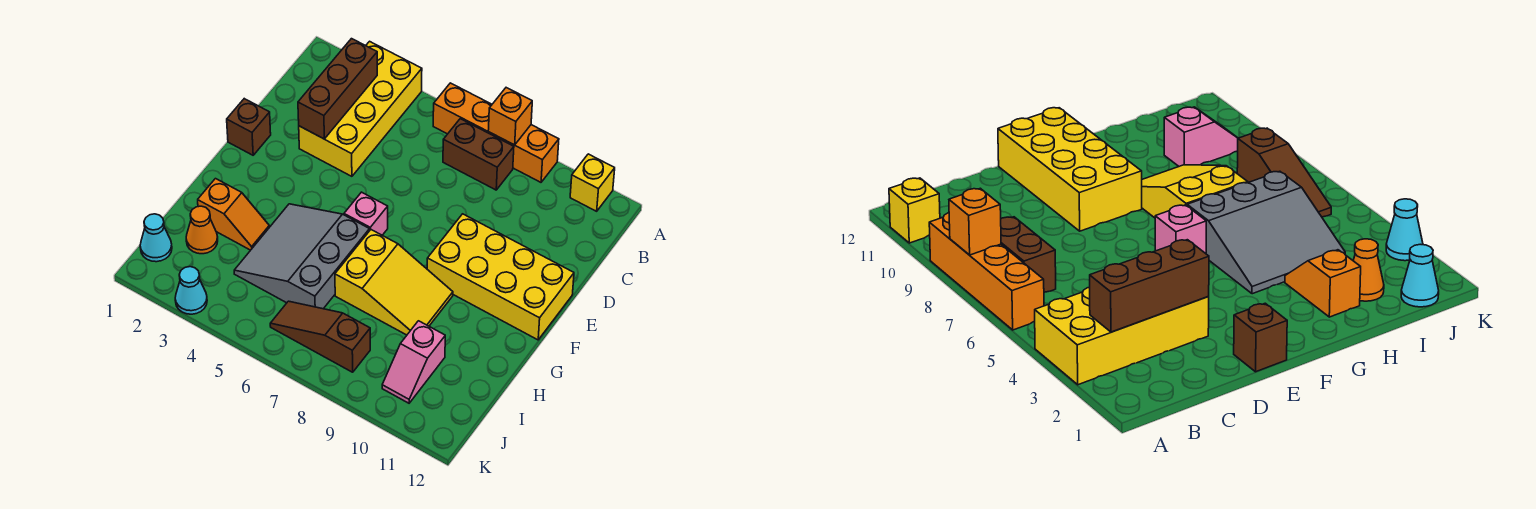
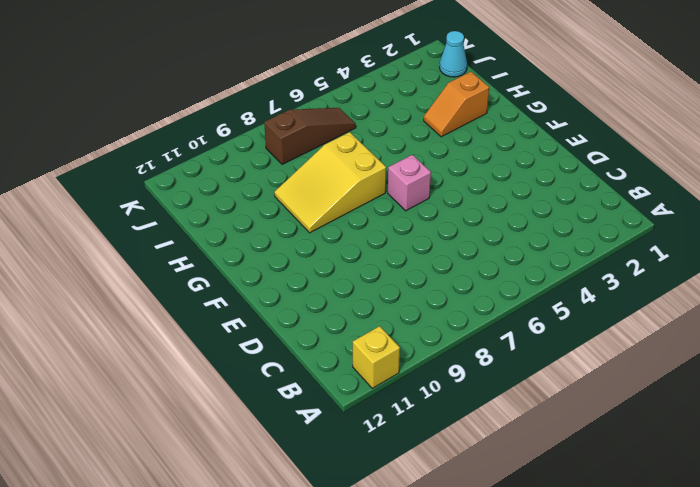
none -> yellow brick A3:D4 level 1
none -> orange brick A6:A9 level 1
none -> brown brick B7:B8 level 1

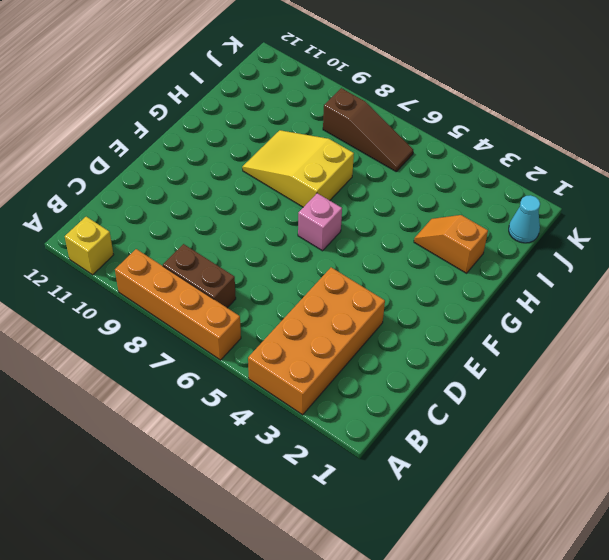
orange brick A3:D4 level 1 -> yellow brick A3:D4 level 1
none -> brown brick E1 level 1
none -> yellow brick E9:F12 level 1
none -> grey slope G4:I6 level 1 top 6

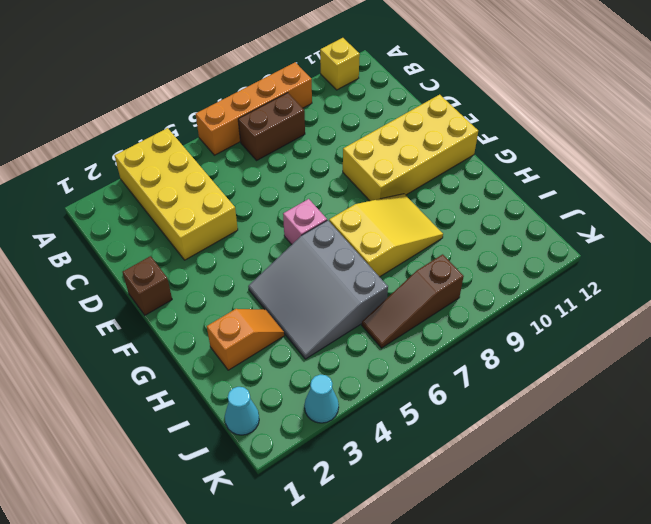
none -> orange cone I2 level 1
none -> pink slope I10:J10 level 1 top I
none -> orange brick A8 level 2

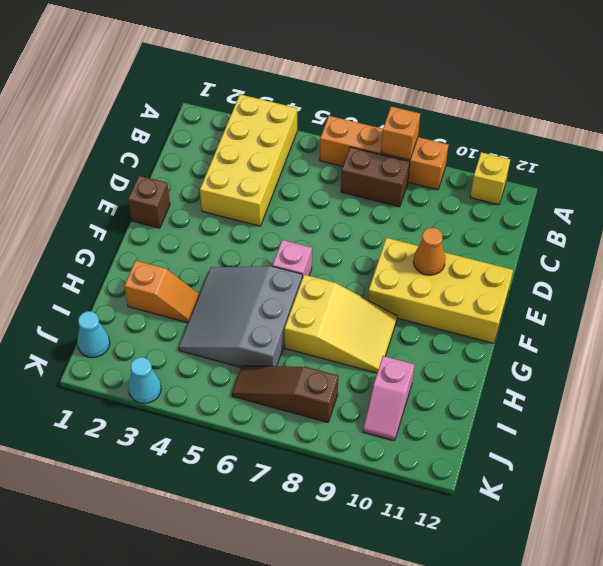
orange cone E10 level 2 -> orange cone I2 level 1
none -> brown brick B3:D3 level 2

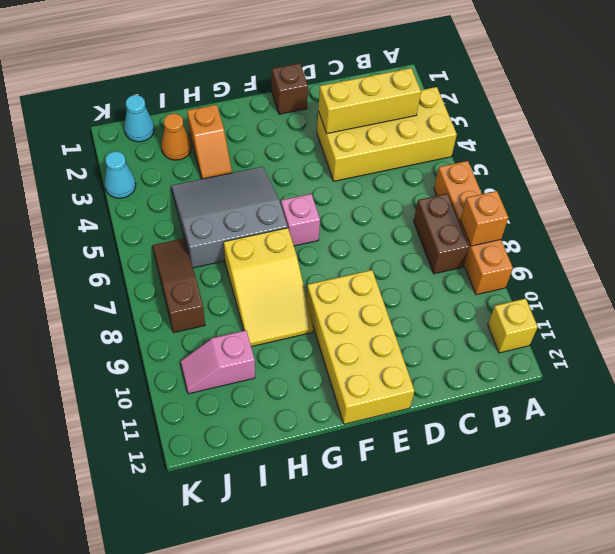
yellow brick B3:D3 level 2 -> brown brick B3:D3 level 2

